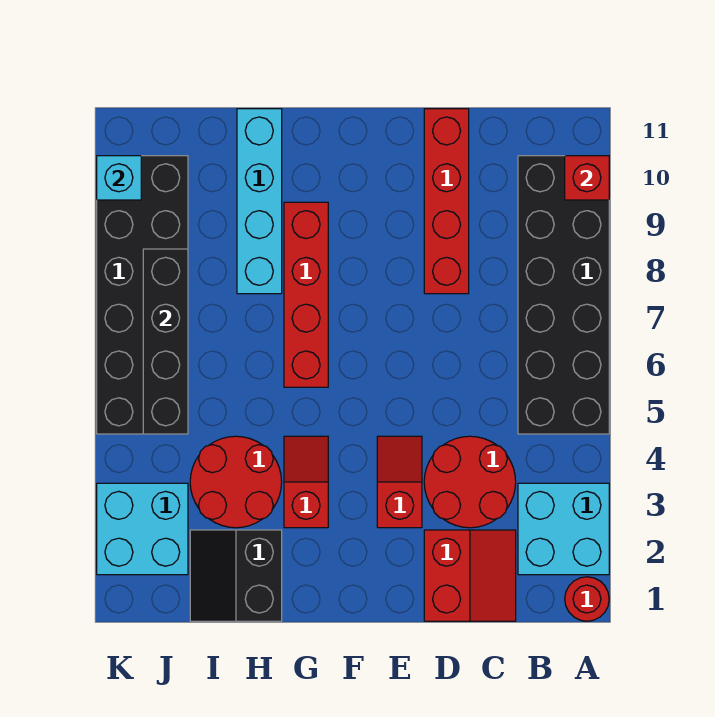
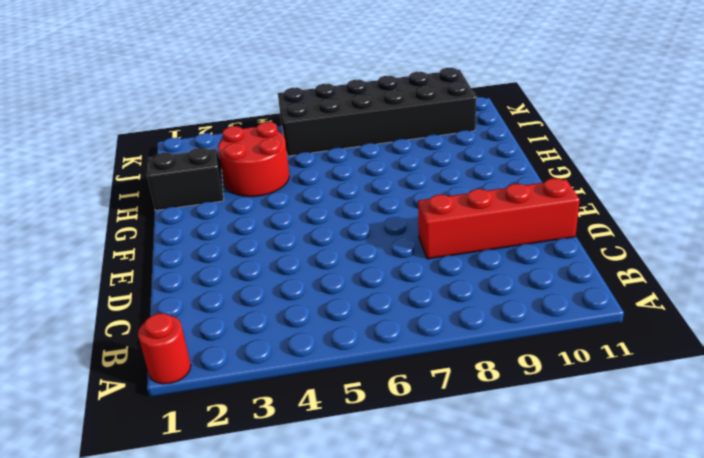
none -> cyan brick A2:B3 level 1
none -> black brick A5:B10 level 1
none -> red slope C1:D2 level 1 top D

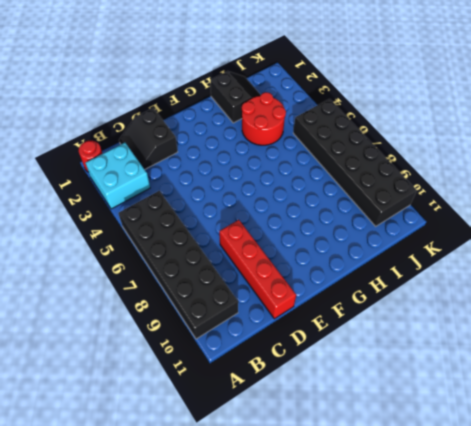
black slope C1:D2 level 1 top D -> red slope C1:D2 level 1 top D
none -> red round brick C3:D4 level 1
none -> red slope E3:E4 level 1 top 3
none -> red slope G3:G4 level 1 top 3

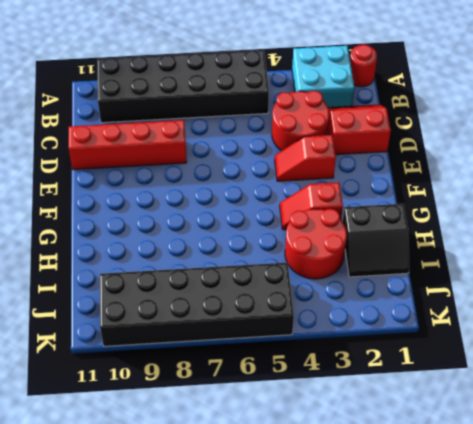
none -> red brick G6:G9 level 1
none -> cyan brick H8:H11 level 1
none -> cyan brick J2:K3 level 1

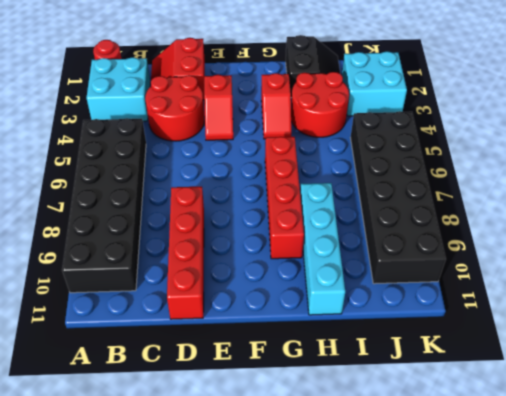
none -> red brick A10 level 2
none -> black brick J5:J8 level 2
none -> cyan brick K10 level 2

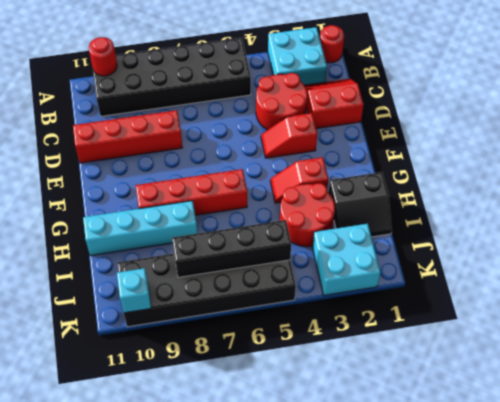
red round brick A10 level 2 -> red brick A10 level 2

